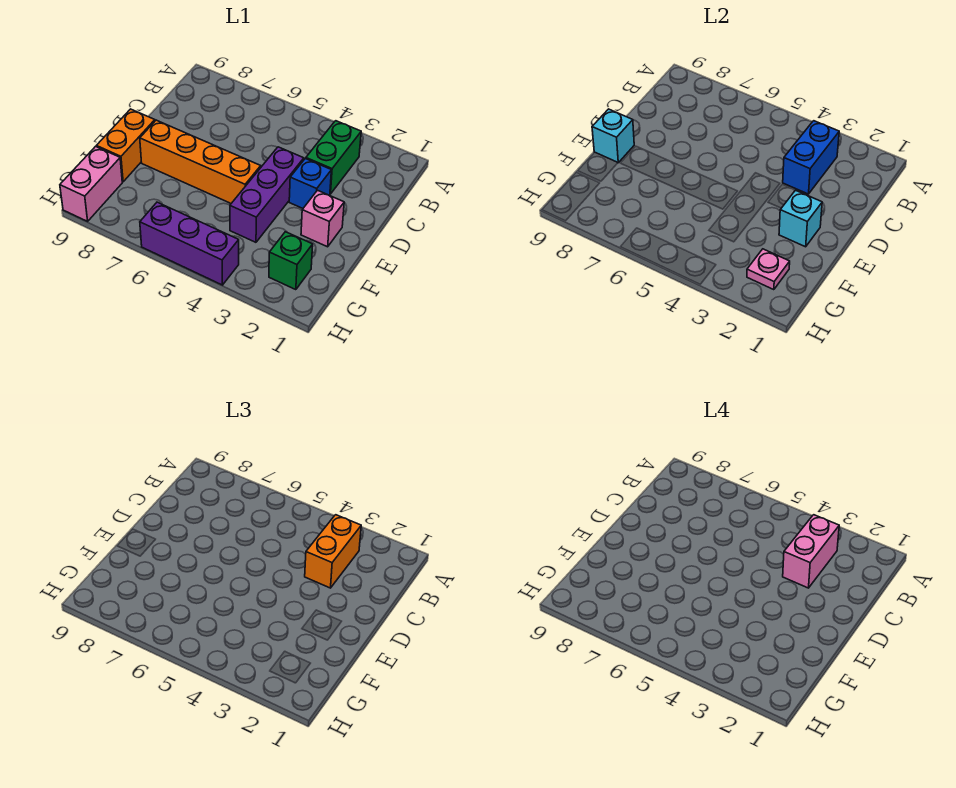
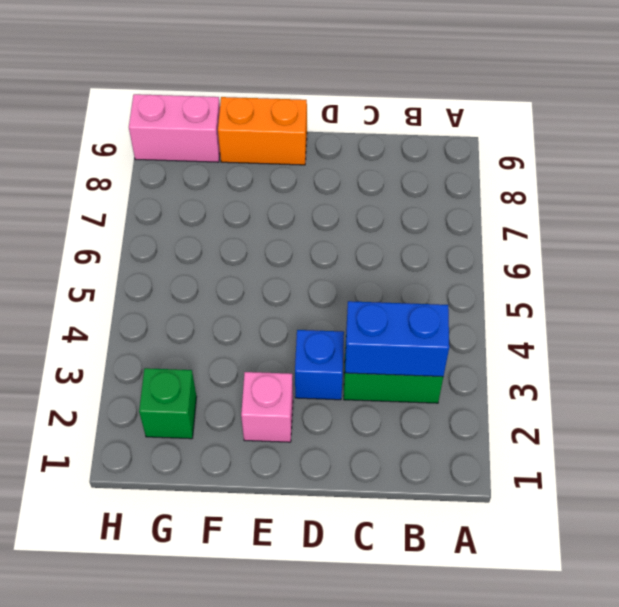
none -> purple brick D4:F4 level 1
none -> orange brick E5:E8 level 1
none -> purple brick H4:H6 level 1

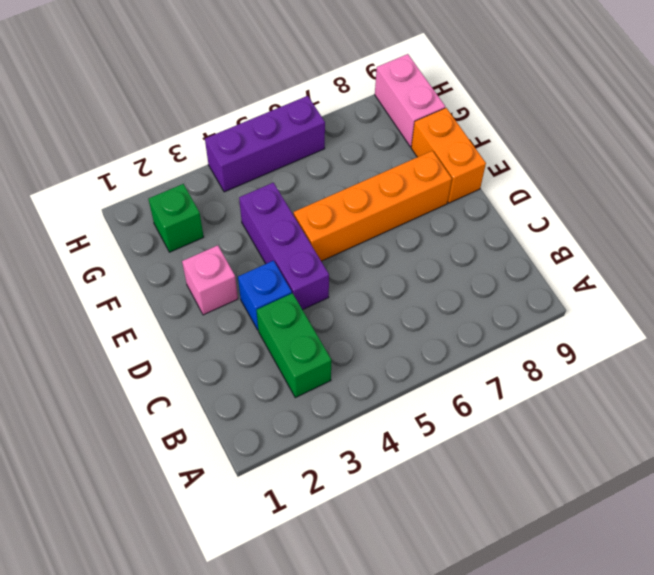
none -> blue brick B3:C3 level 2
none -> cyan brick E2 level 2
none -> cyan brick E9 level 2

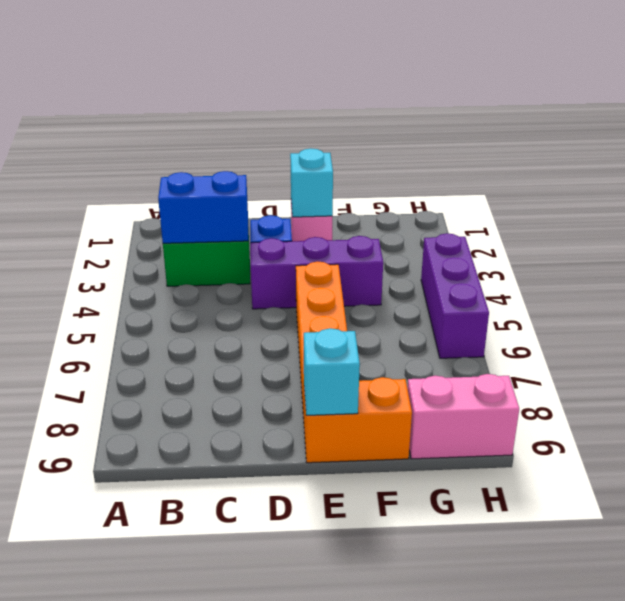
none -> green brick G2 level 1
none -> pink plate G2 level 2
none -> orange brick B3:C3 level 3

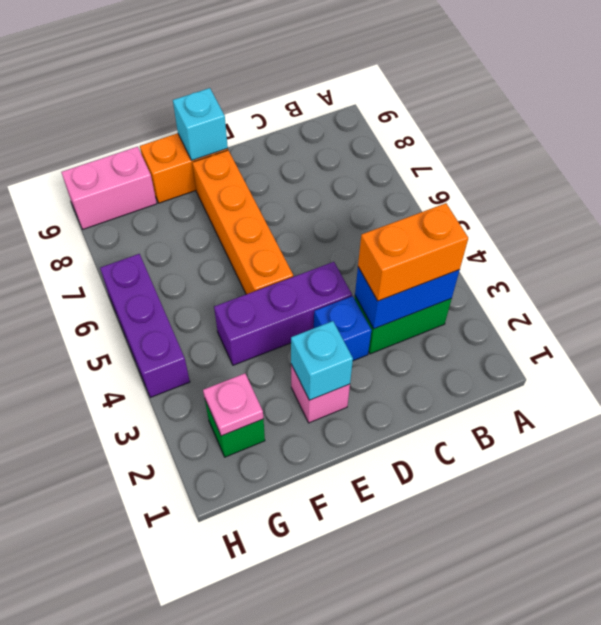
none -> pink brick B3:C3 level 4

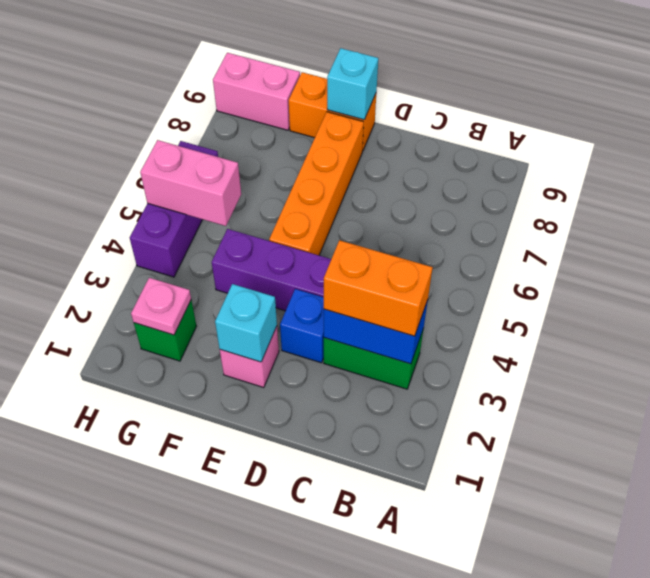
pink brick G5:H5 level 2 -> pink brick B3:C3 level 4

